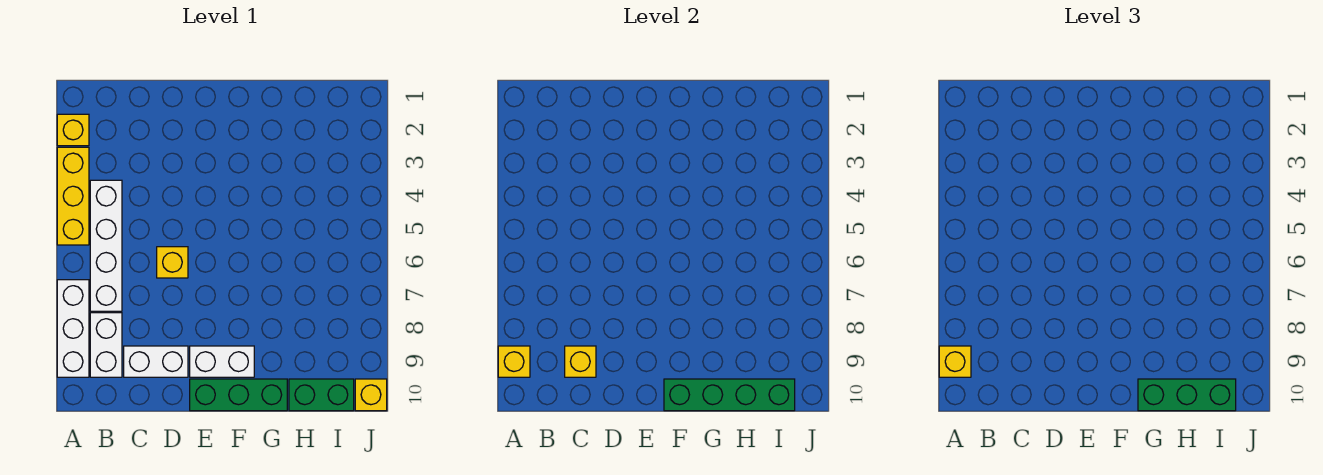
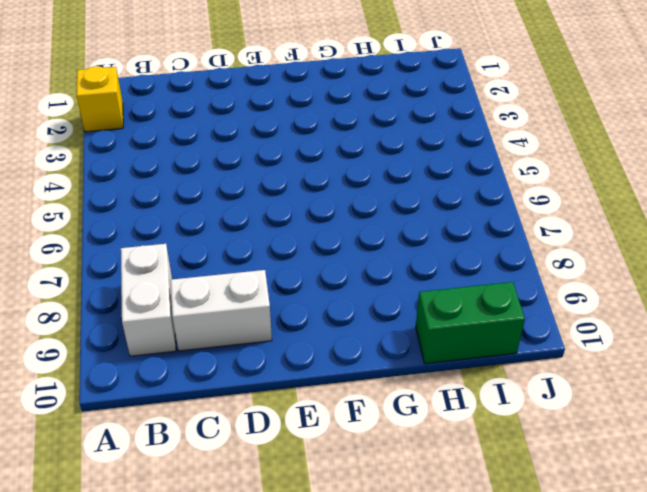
none -> yellow brick A3:A5 level 1
none -> white brick A7:A9 level 1
none -> white brick B4:B7 level 1

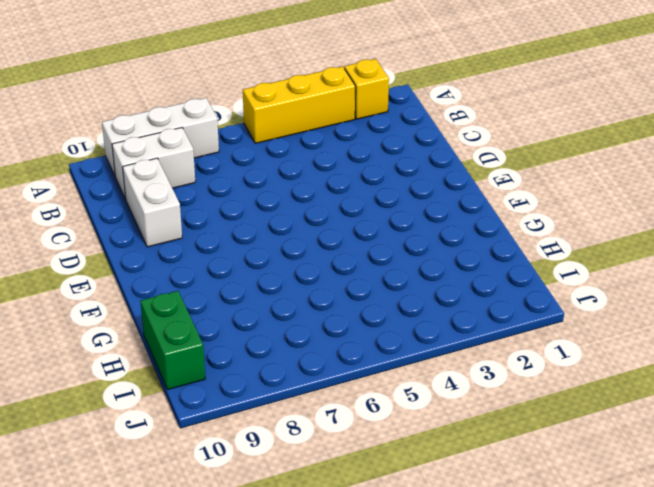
none -> white brick B4:B7 level 1
none -> yellow brick D6 level 1
none -> white brick E9:F9 level 1

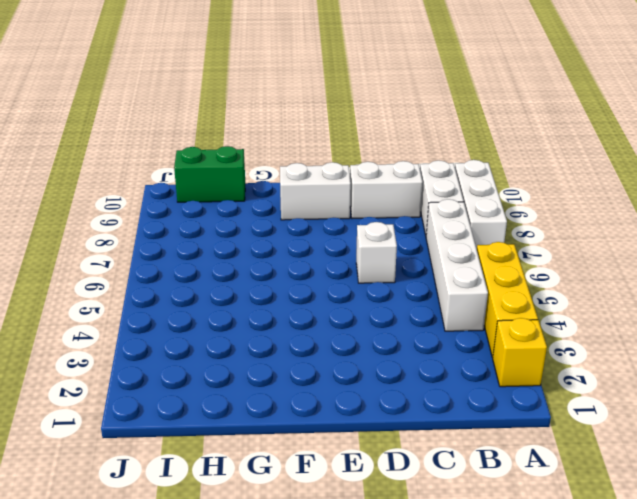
white brick D6 level 1 -> yellow brick D6 level 1
none -> green brick E10:G10 level 1
none -> yellow brick J10 level 1
none -> yellow brick A9 level 2

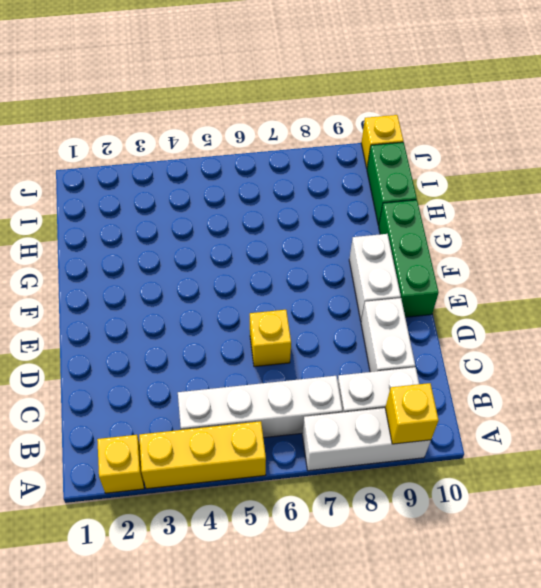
none -> yellow brick C9 level 2
none -> green brick F10:I10 level 2
none -> yellow brick A9 level 3

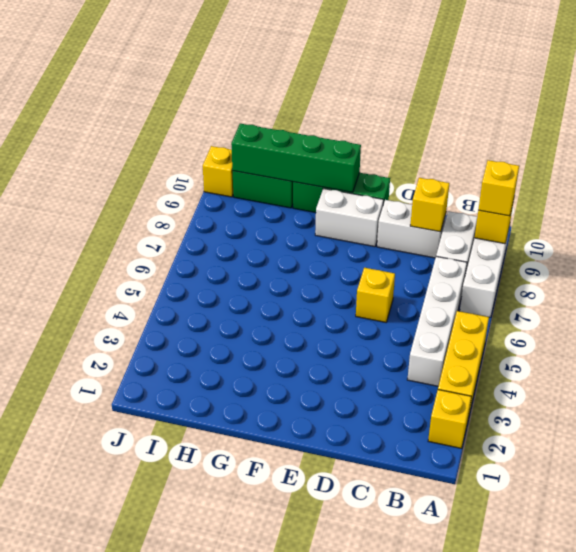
none -> green brick G10:I10 level 3

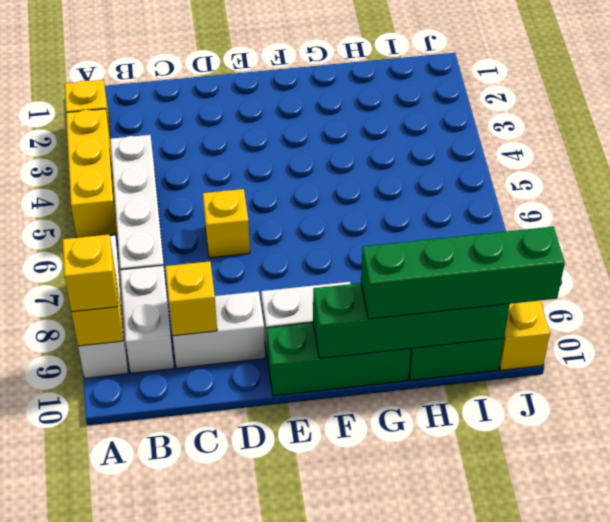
green brick G10:J10 level 3 -> green brick G10:I10 level 3

